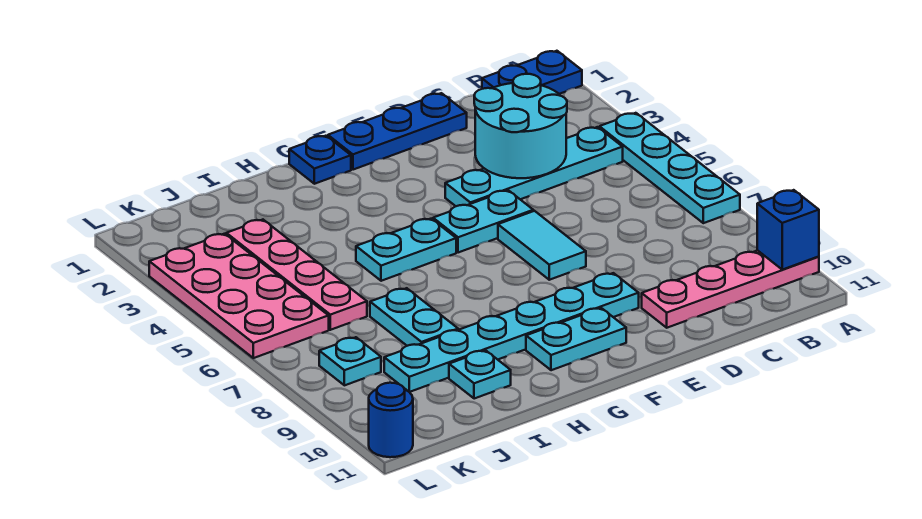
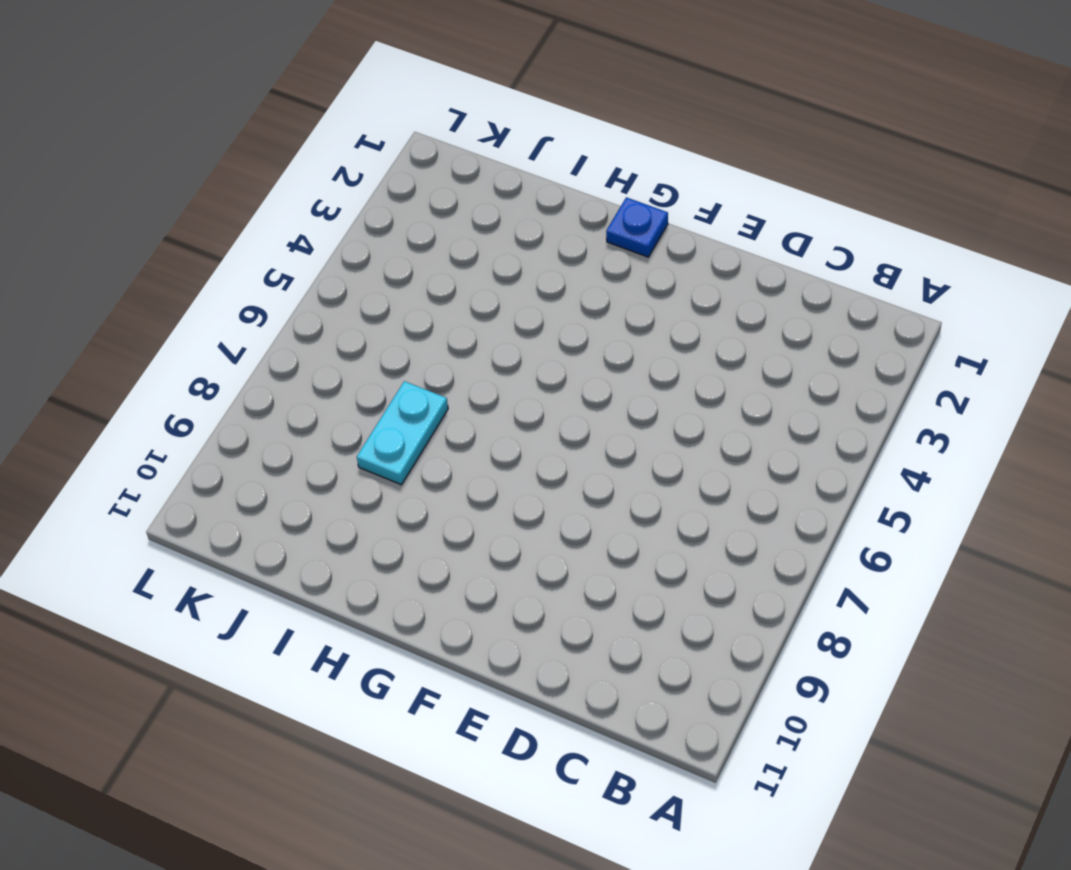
none -> blue plate A1:B1 level 1
none -> cyan plate A4:A7 level 1
none -> pink plate A10:D10 level 1

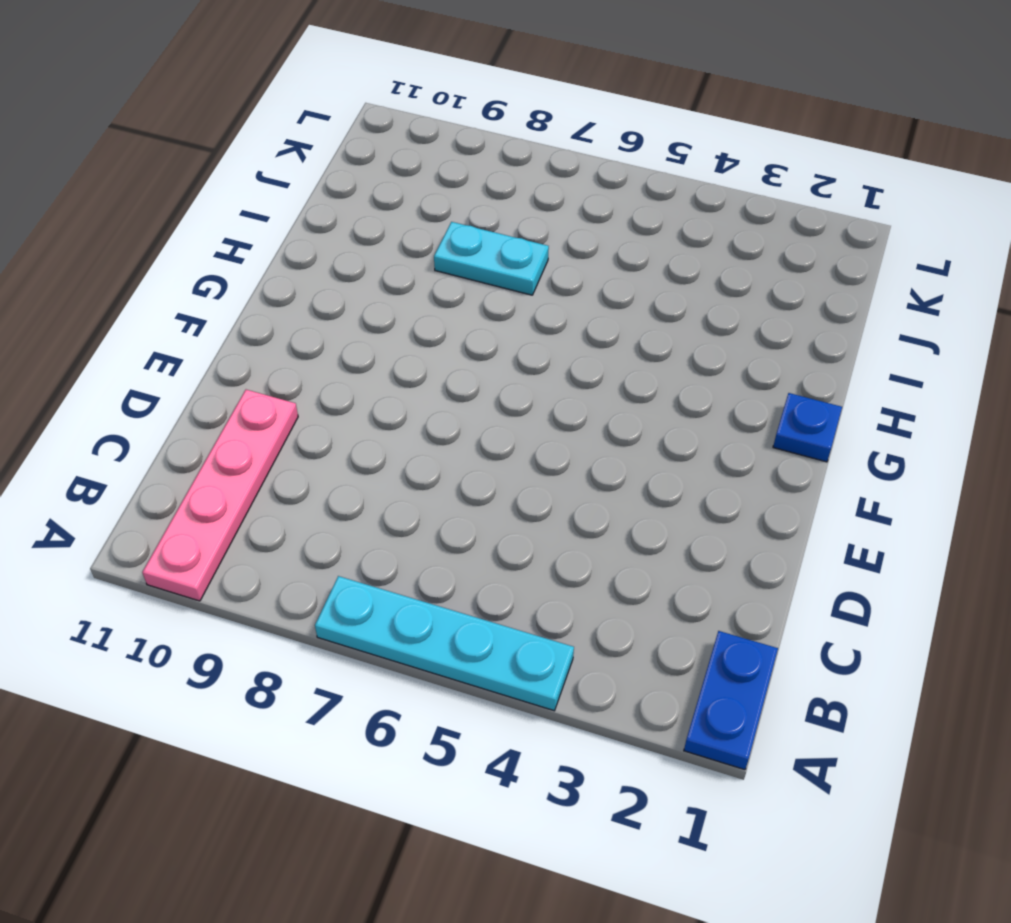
none -> cyan plate B4:E4 level 1
none -> blue plate D1:F1 level 1
none -> cyan plate E5:F5 level 1

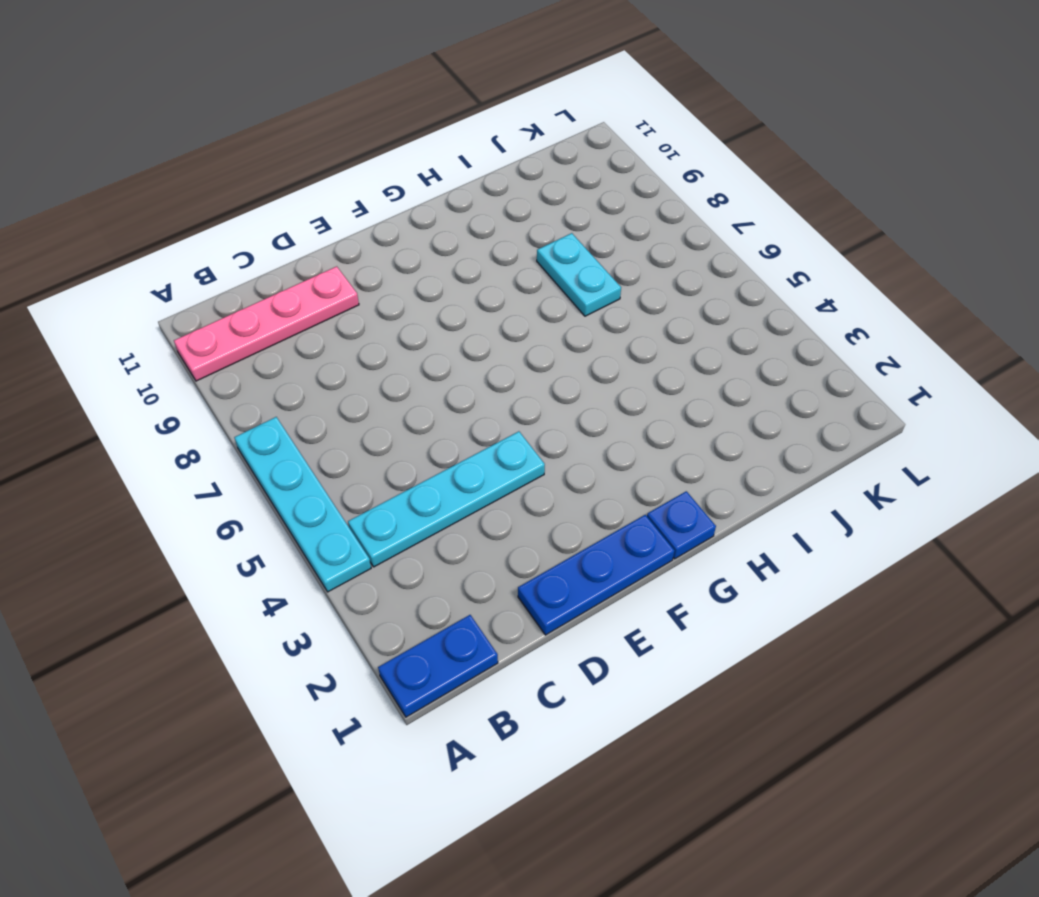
none -> cyan plate E5:F5 level 1
none -> cyan tile E6:E7 level 1
none -> cyan plate E9:J9 level 1

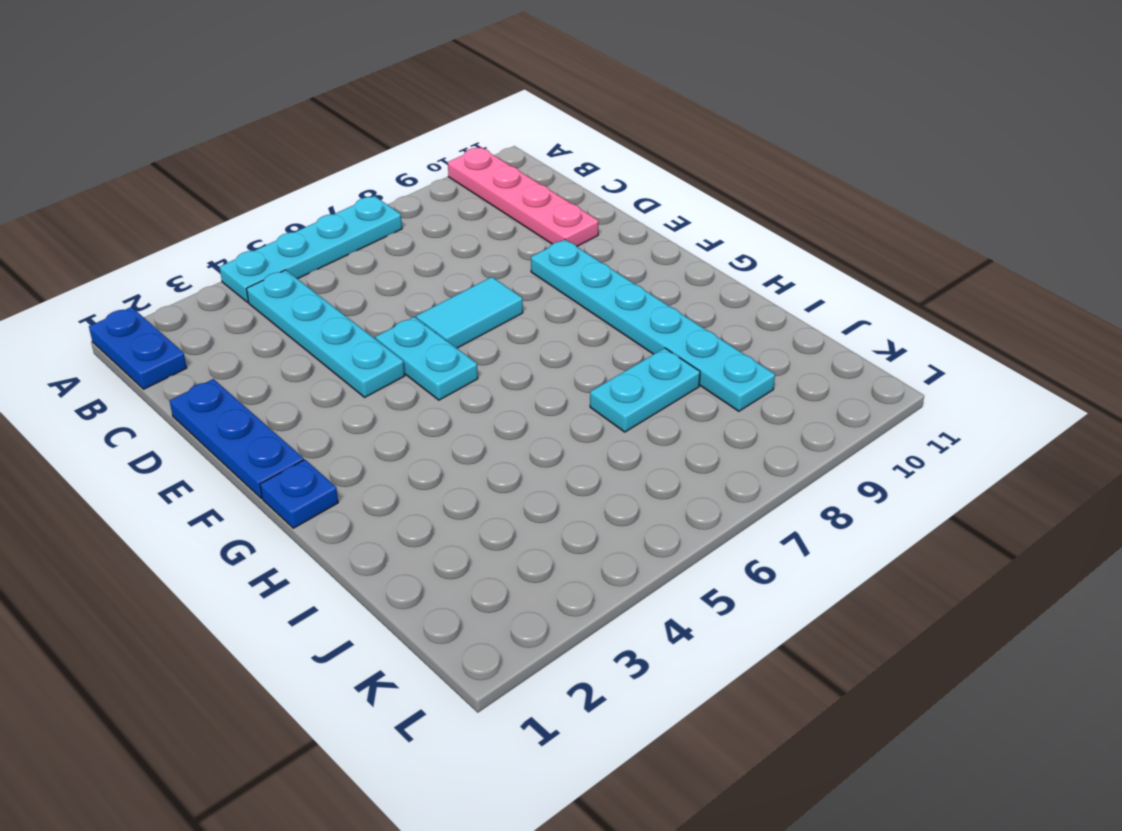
none -> cyan plate F10:G10 level 1
none -> cyan plate G5:H5 level 1
none -> cyan plate I10 level 1

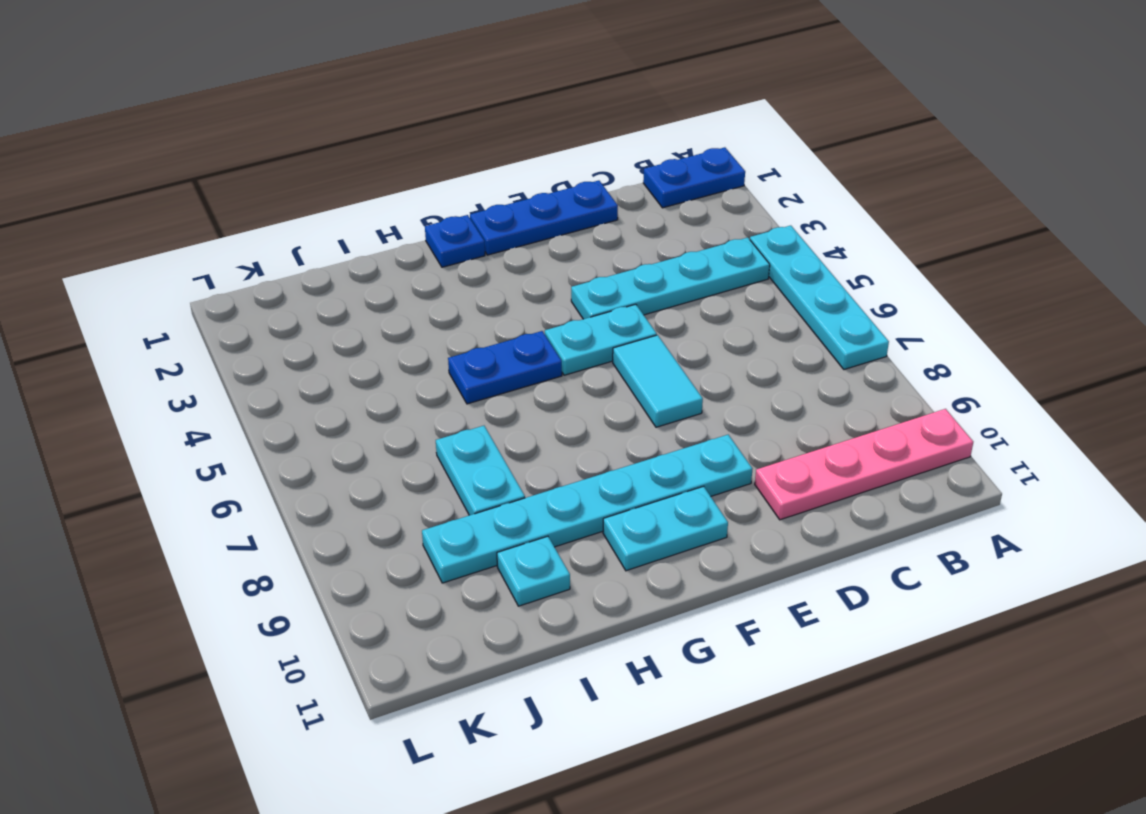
blue plate G5:H5 level 1 -> cyan plate G5:H5 level 1
none -> pink plate J3:J6 level 1
none -> pink plate K3:L6 level 1
none -> cyan plate K8 level 1

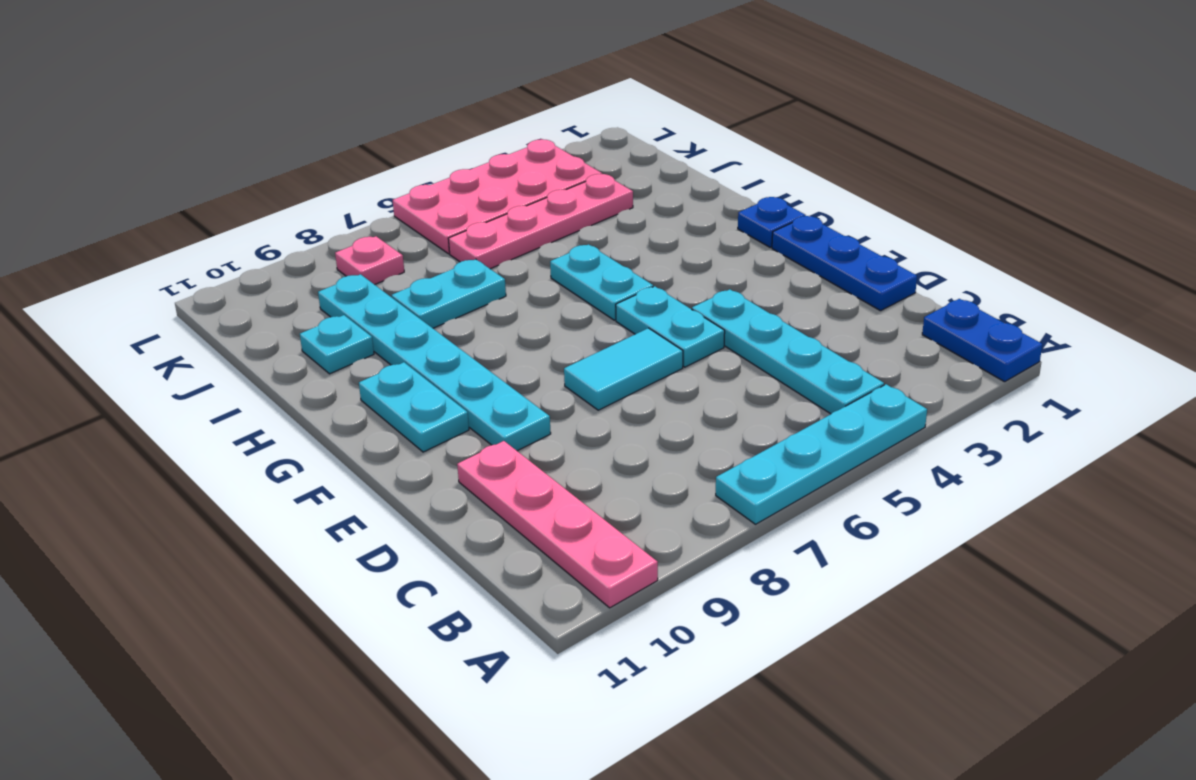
pink plate K8 level 1 -> cyan plate K8 level 1
none -> blue round brick L11 level 1
none -> blue brick A10 level 2
none -> cyan round brick C3:D4 level 2

